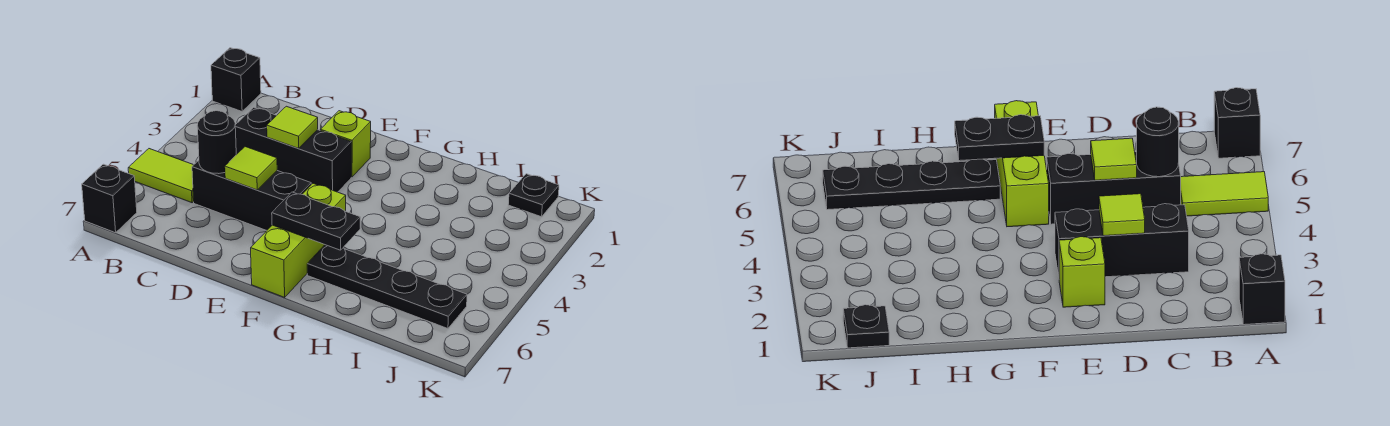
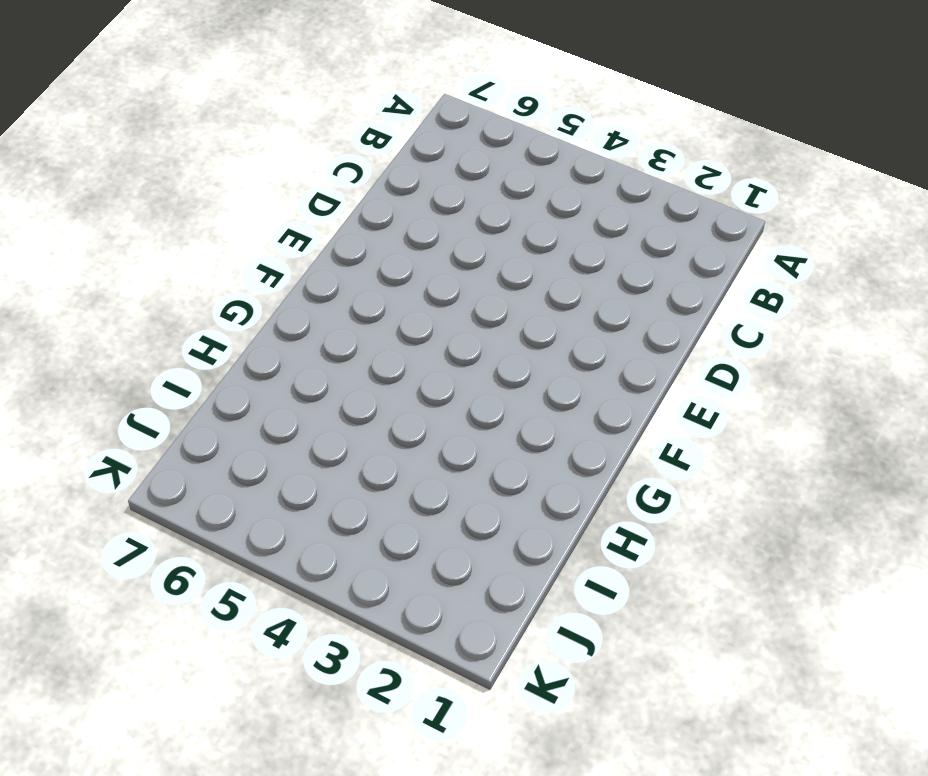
none -> black brick A1 level 1
none -> lime tile A5:B5 level 1
none -> black brick A7 level 1

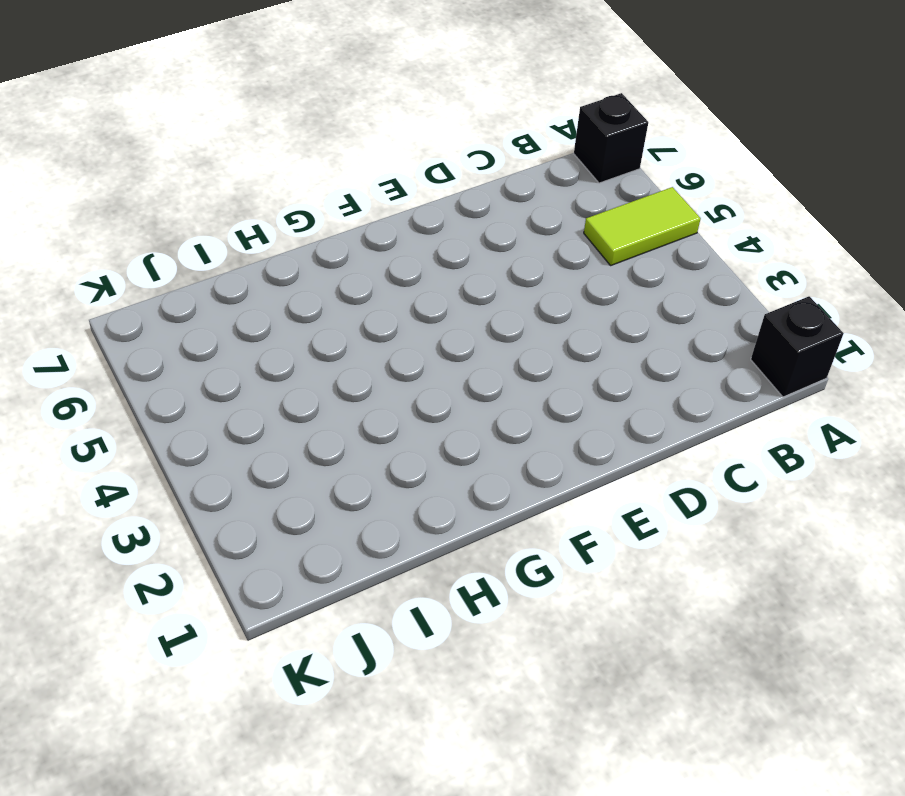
none -> black brick C3:E3 level 1
none -> black brick C5:E5 level 1
none -> lime brick E2 level 1

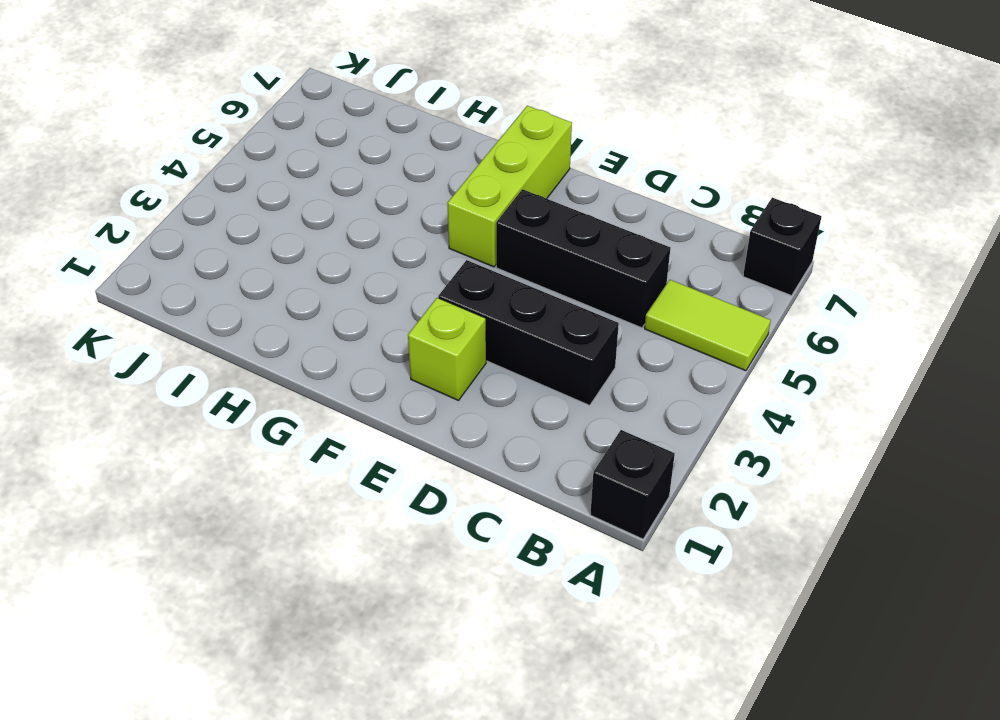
none -> black plate G6:J6 level 1
none -> black plate J1 level 1
none -> black round brick C5 level 2

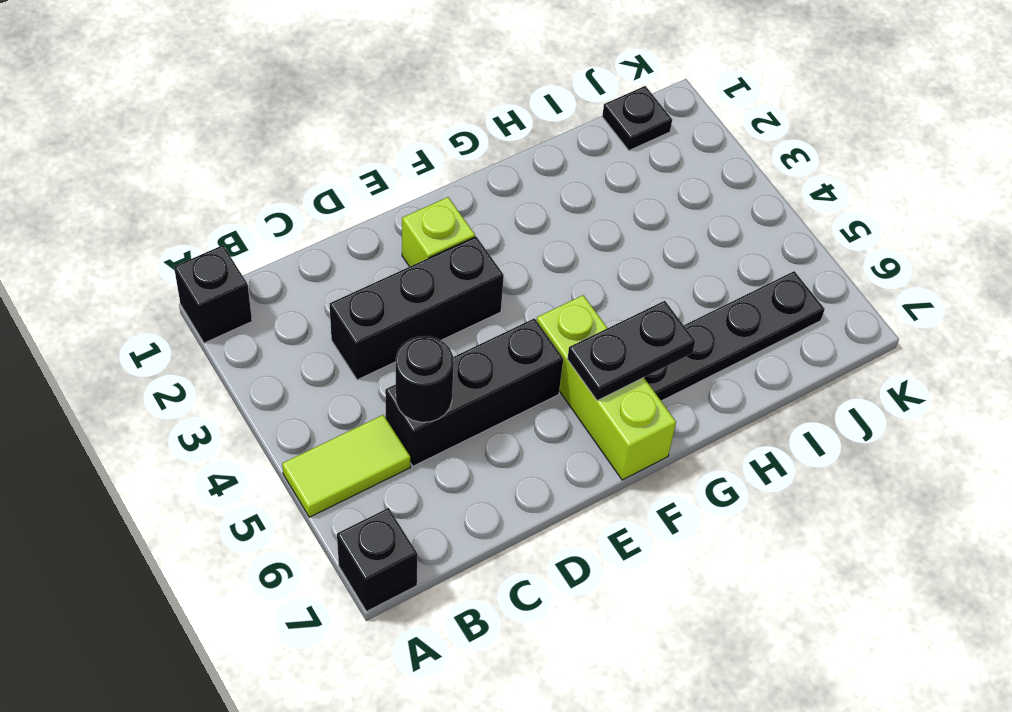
none -> lime tile D3 level 2
none -> lime tile D5 level 2

